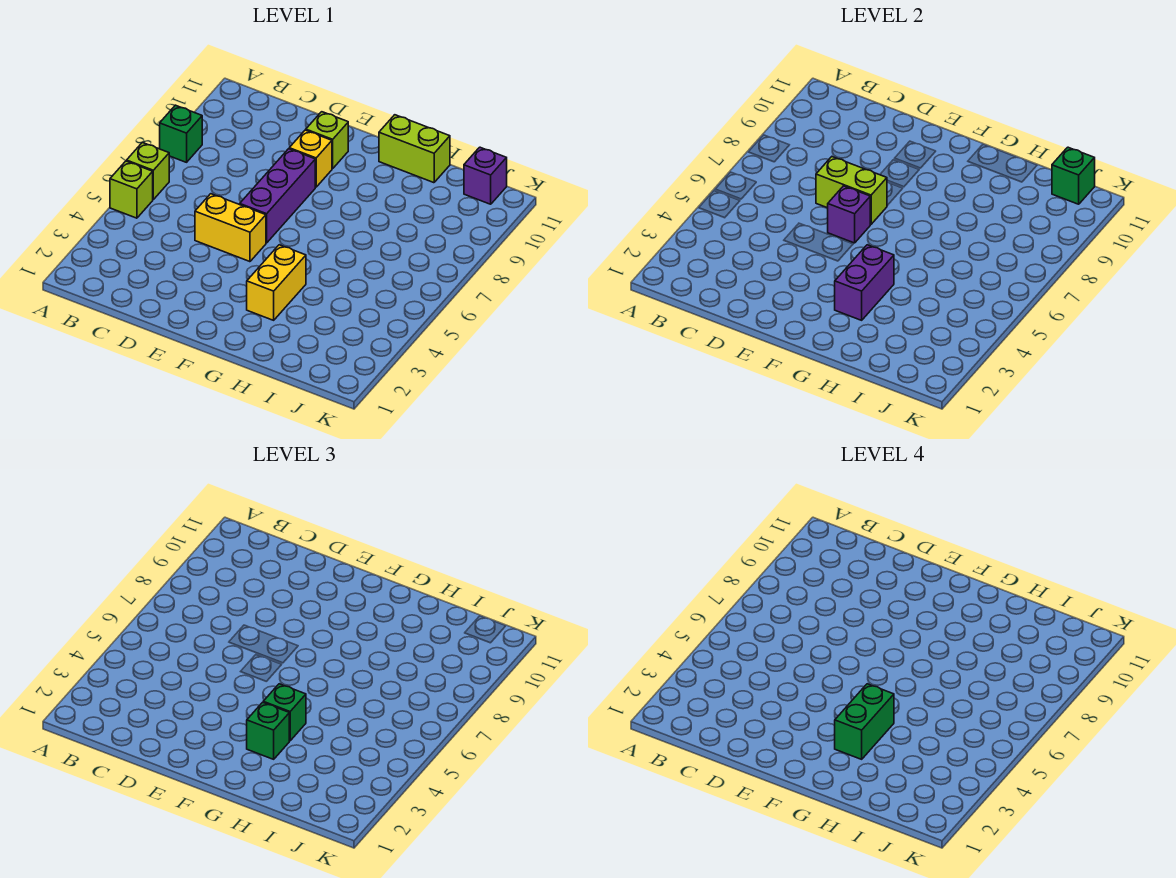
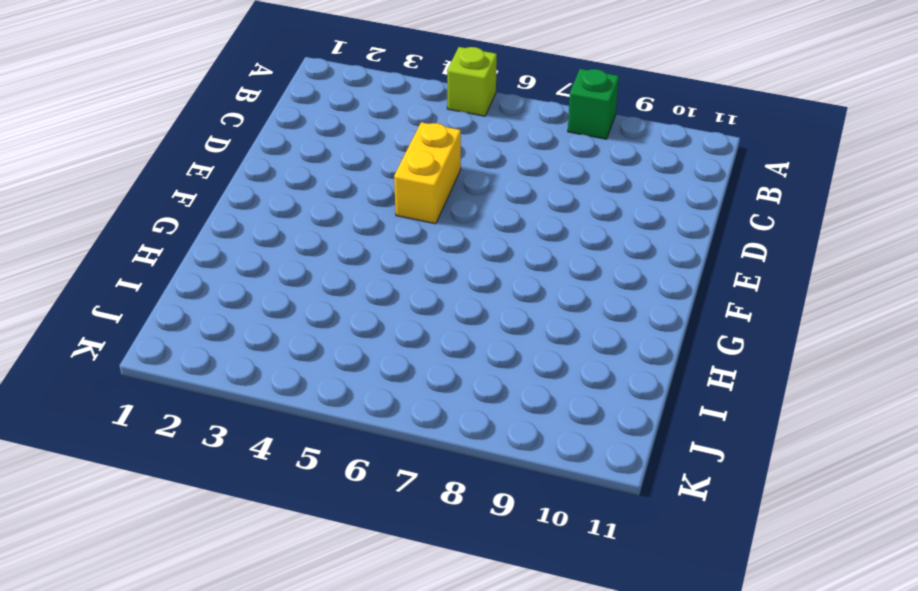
none -> lime brick A6 level 1
none -> purple brick E6:E8 level 1
none -> yellow brick E9 level 1

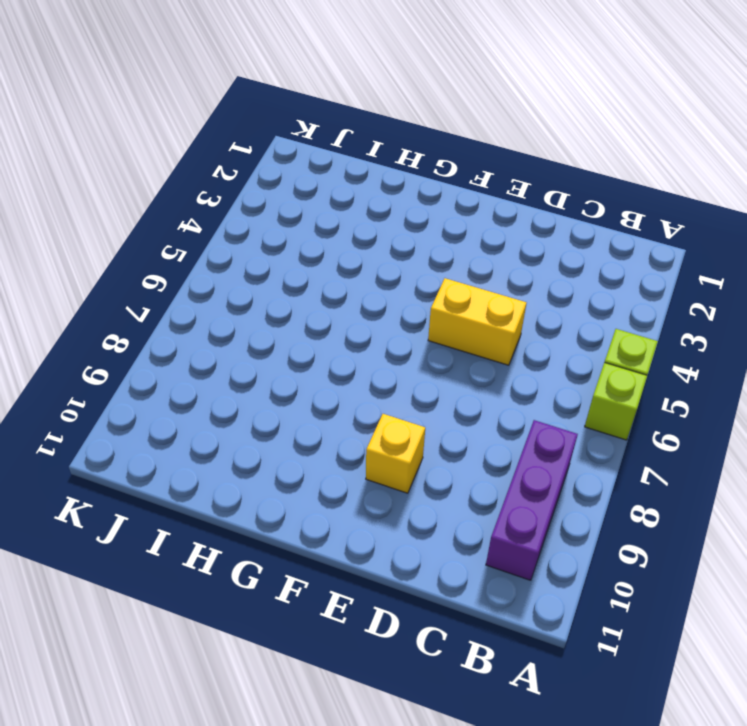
purple brick B8:B10 level 1 -> purple brick E6:E8 level 1
none -> green brick A8 level 1
none -> lime brick E10 level 1
none -> yellow brick G3:G4 level 1

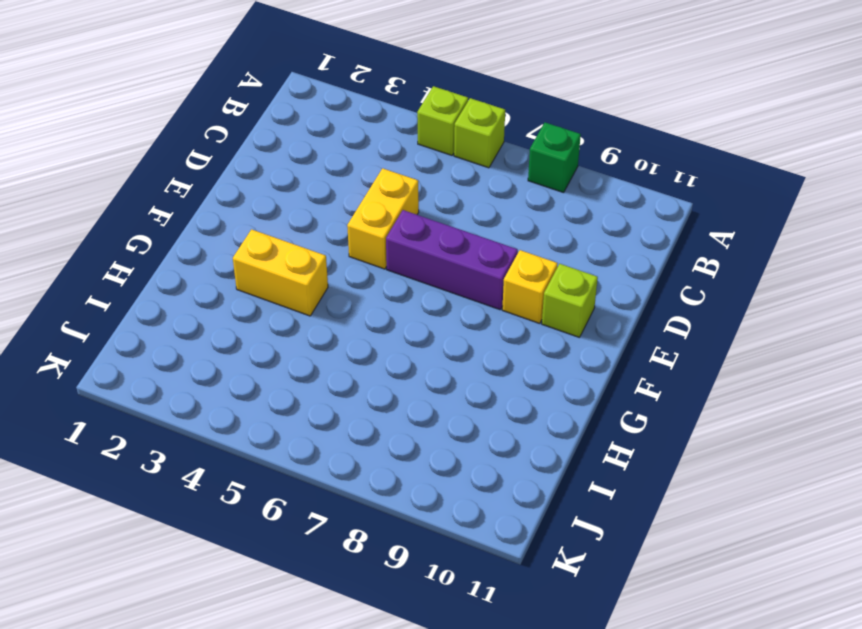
none -> lime brick G11:H11 level 1
none -> purple brick J11 level 1
none -> lime brick D7:E7 level 2

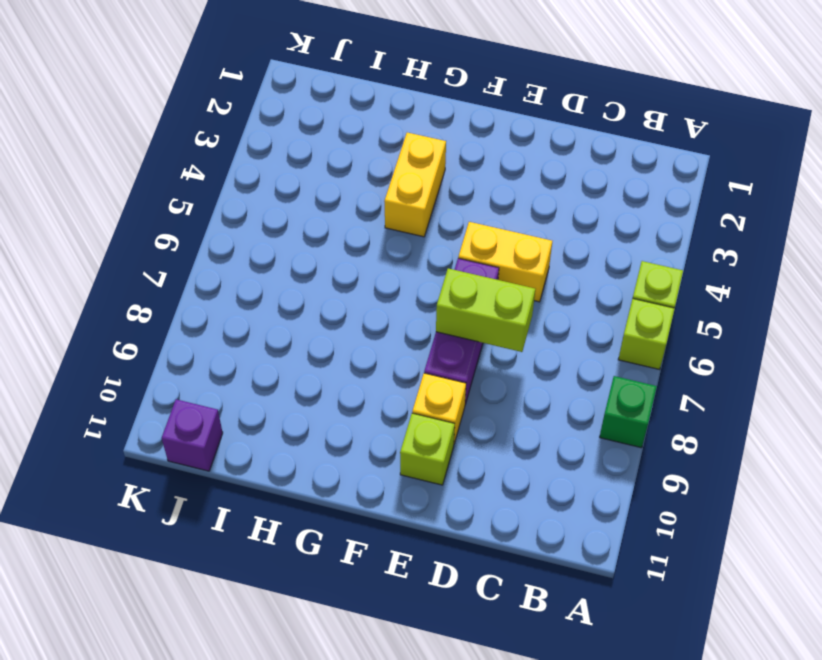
none -> lime brick G11:H11 level 1
none -> purple brick E6 level 2
none -> purple brick G3:G4 level 2

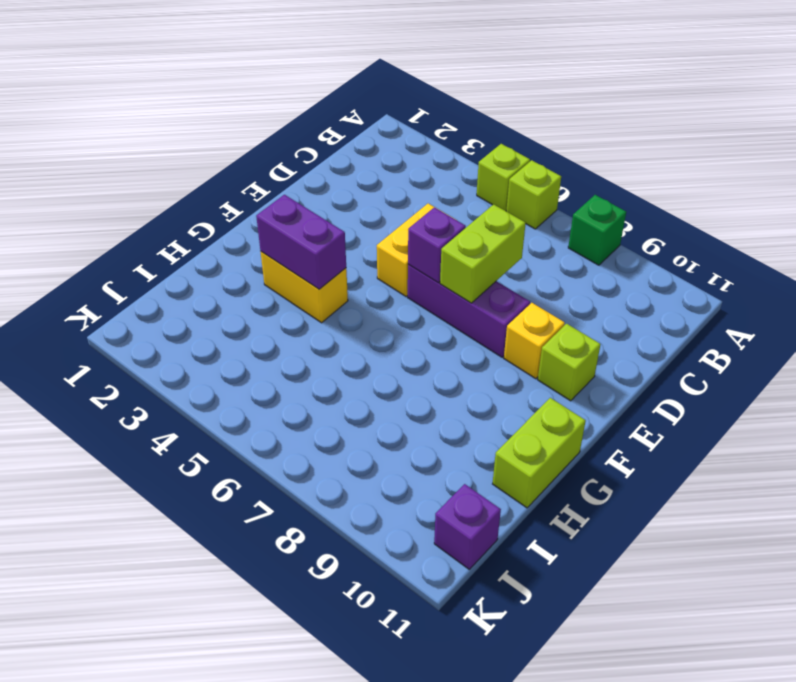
none -> green brick J11 level 2
none -> green brick G3 level 3
none -> green brick G4 level 3

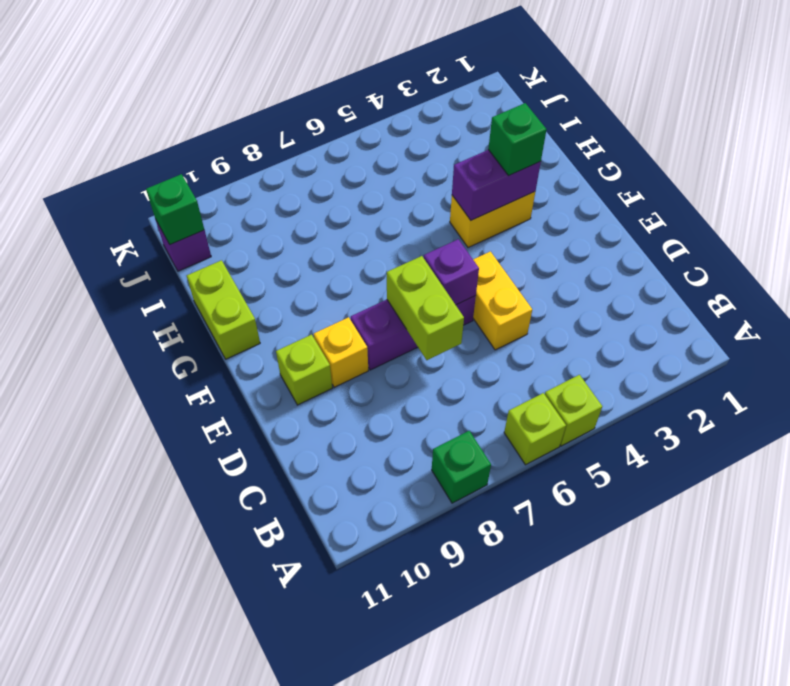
none -> green brick G4 level 3
none -> green brick G3:G4 level 4

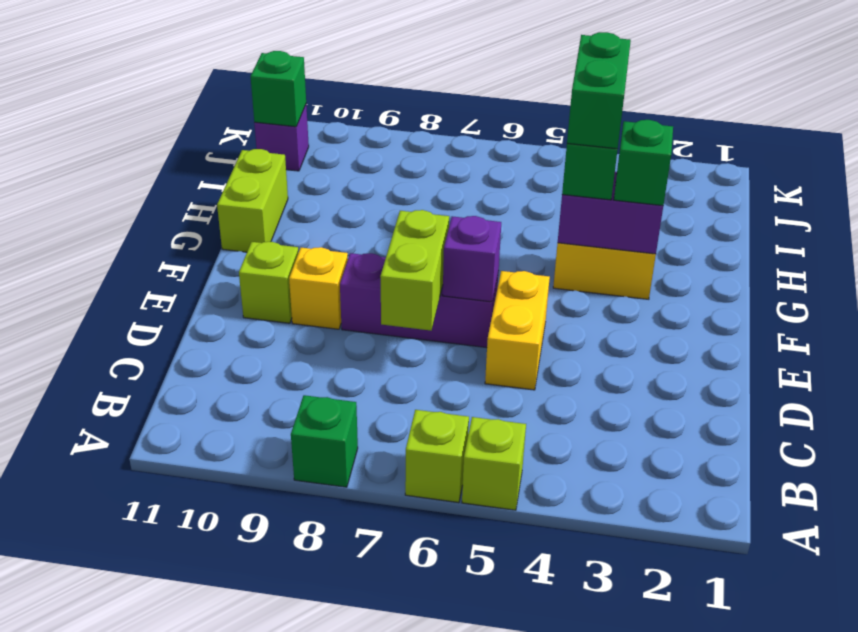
green brick G4:H4 level 4 -> green brick G3:G4 level 4

